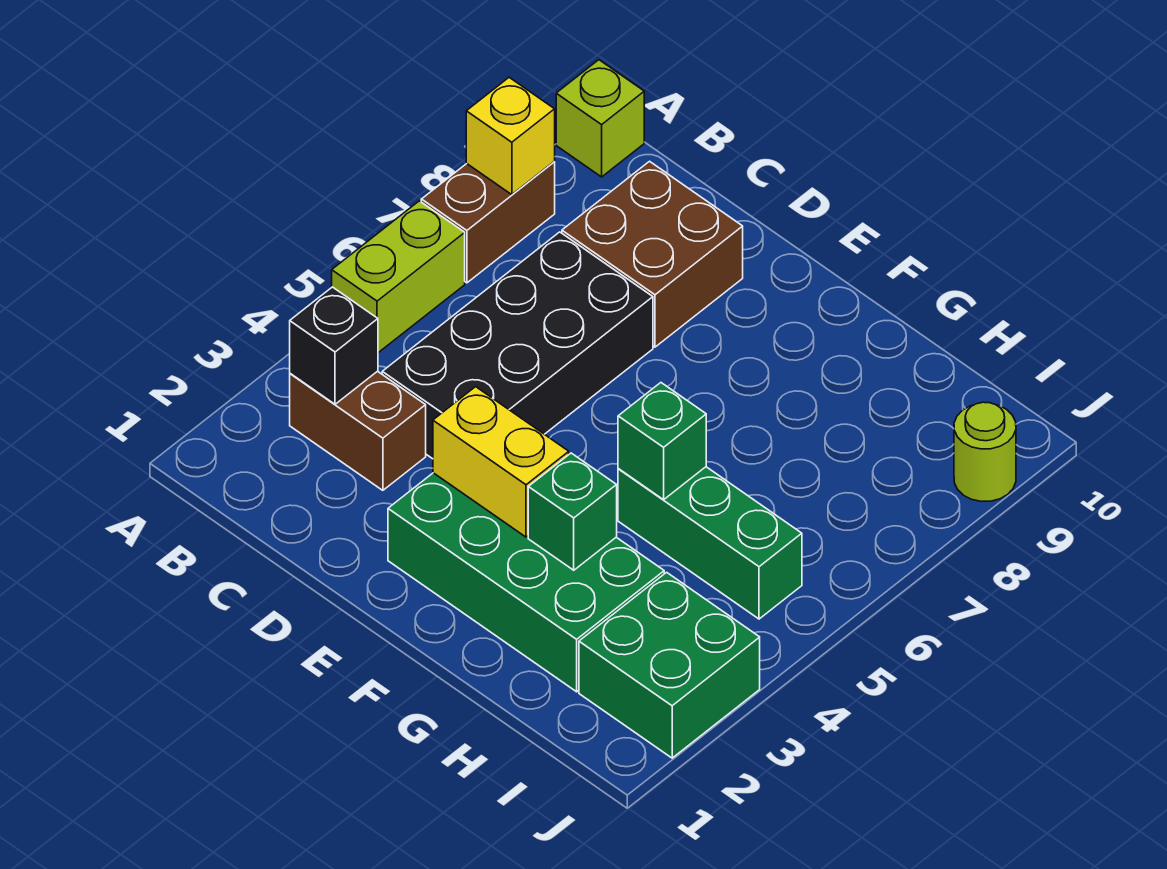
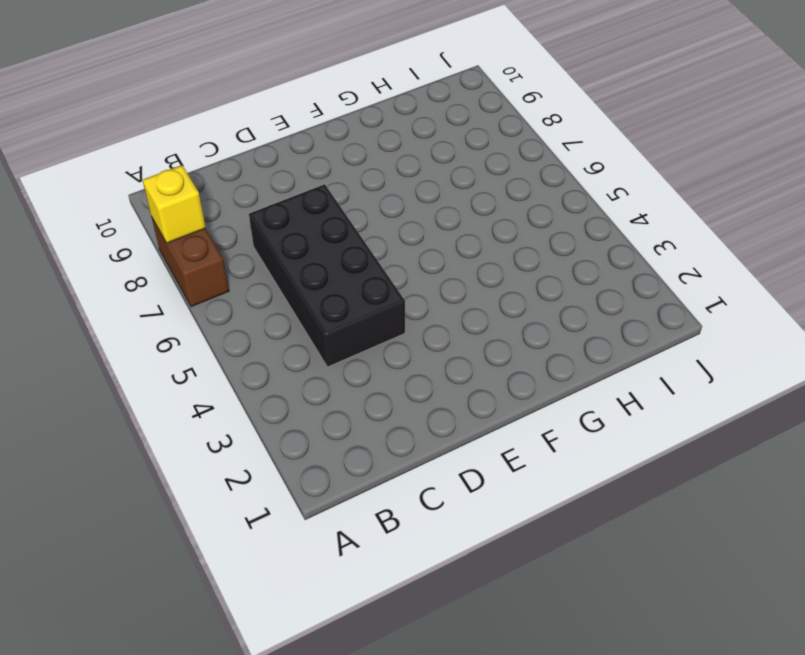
none -> lime brick A5:A6 level 1
none -> lime brick A10 level 1
none -> brown brick B3:C3 level 1

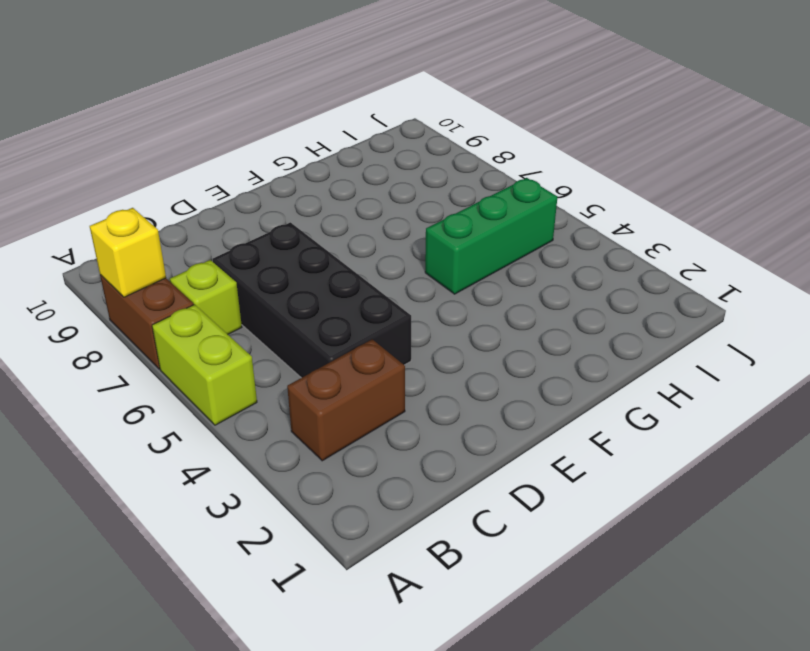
lime brick B7 level 1 -> lime brick A10 level 1
none -> brown brick C8:D9 level 1
none -> green brick E2:H3 level 1
none -> green brick I2:J3 level 1

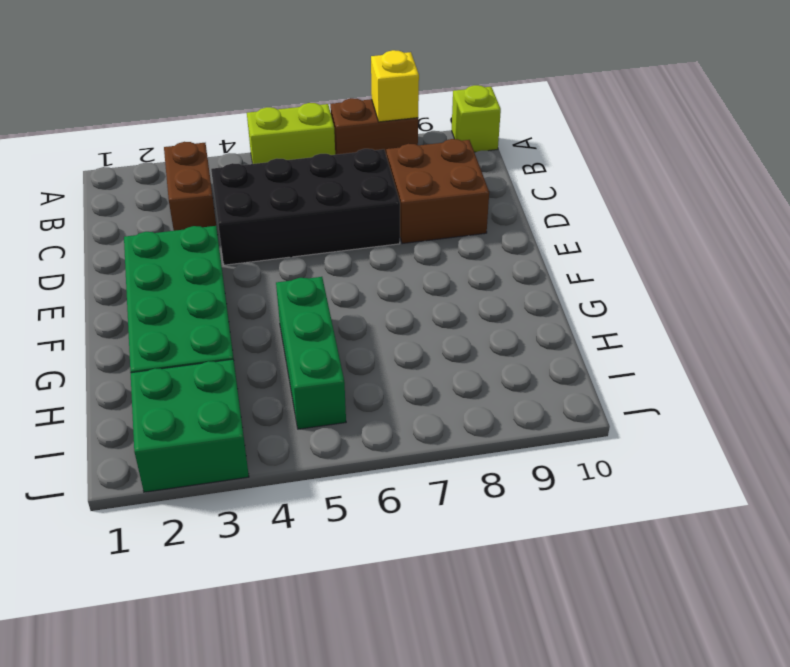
none -> lime round brick J9 level 1
none -> black brick B3 level 2
none -> yellow brick E3:F3 level 2

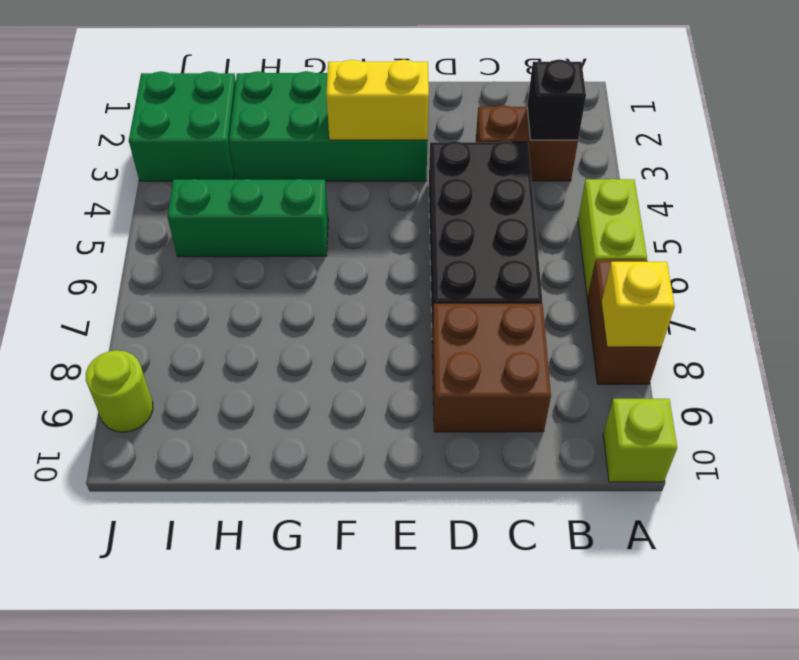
none -> green brick G3 level 2
none -> green brick G5 level 2

